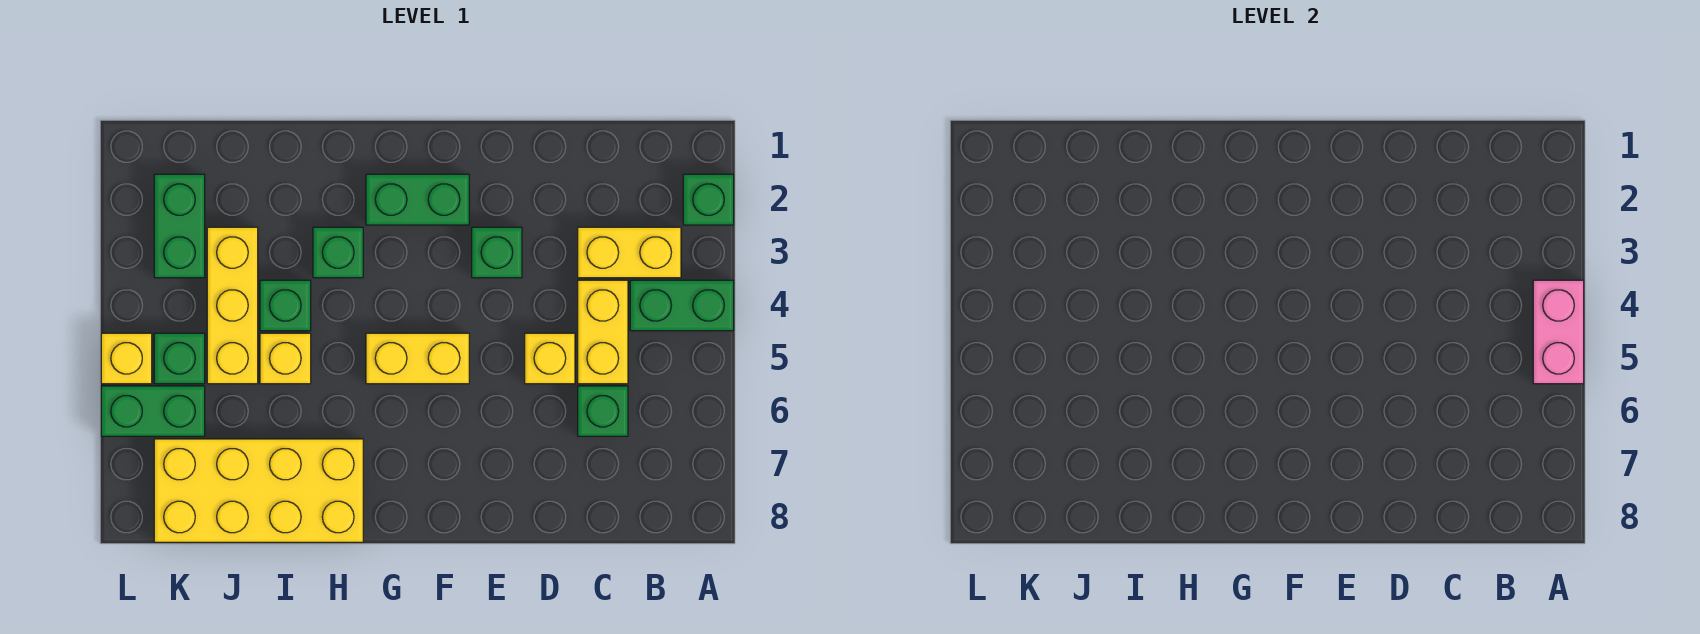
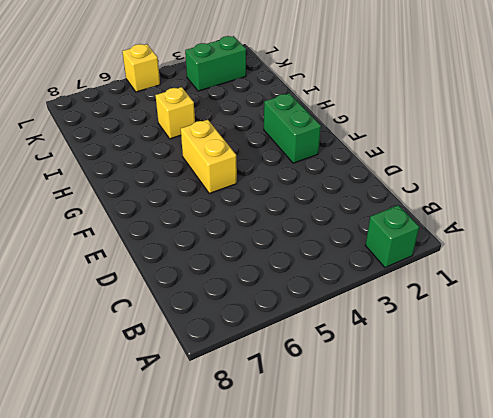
none -> green brick A4:B4 level 1
none -> yellow brick B3:C3 level 1
none -> yellow brick C4:C5 level 1

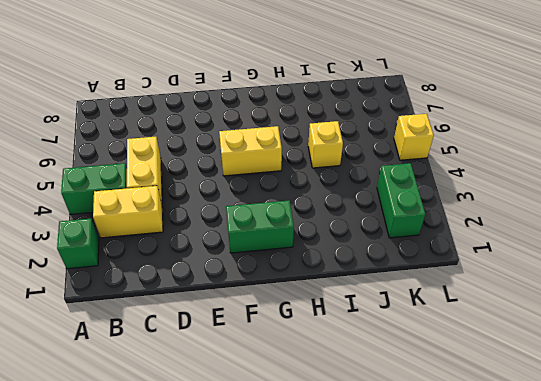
none -> green brick C6 level 1
none -> yellow brick D5 level 1
none -> green brick E3 level 1

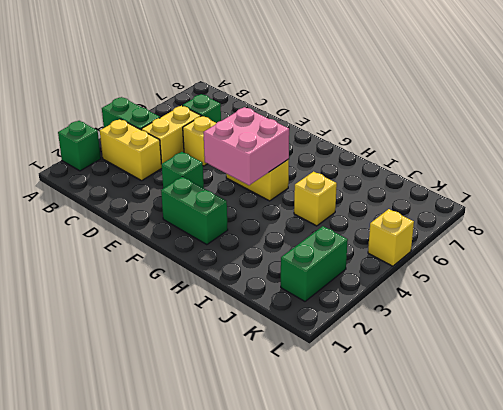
pink brick F4:G5 level 2 -> none
none -> green brick H3 level 1
none -> yellow brick H7:K8 level 1
none -> green brick I4 level 1

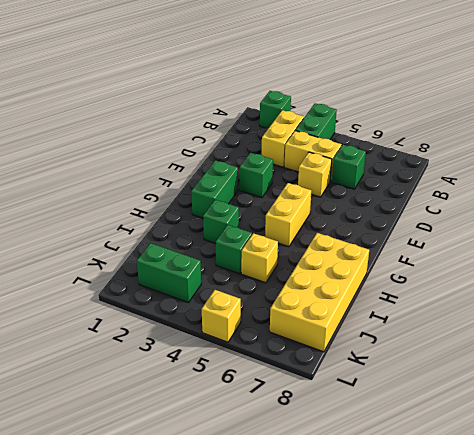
none -> yellow brick J3:J5 level 1
none -> green brick K5 level 1
none -> green brick K6:L6 level 1

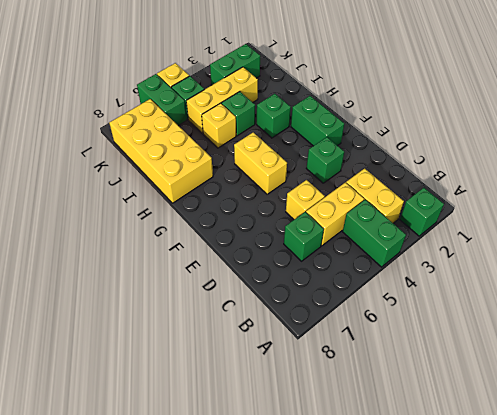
none -> pink brick A4:A5 level 2

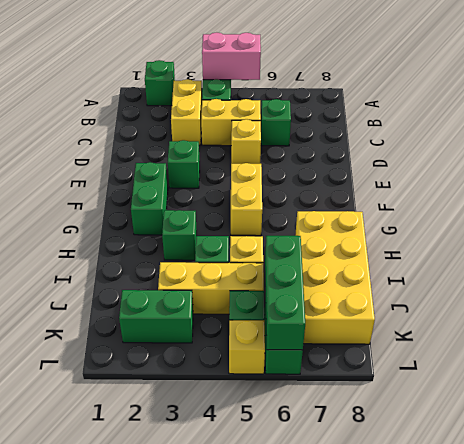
green brick J6:L6 level 2 -> none

